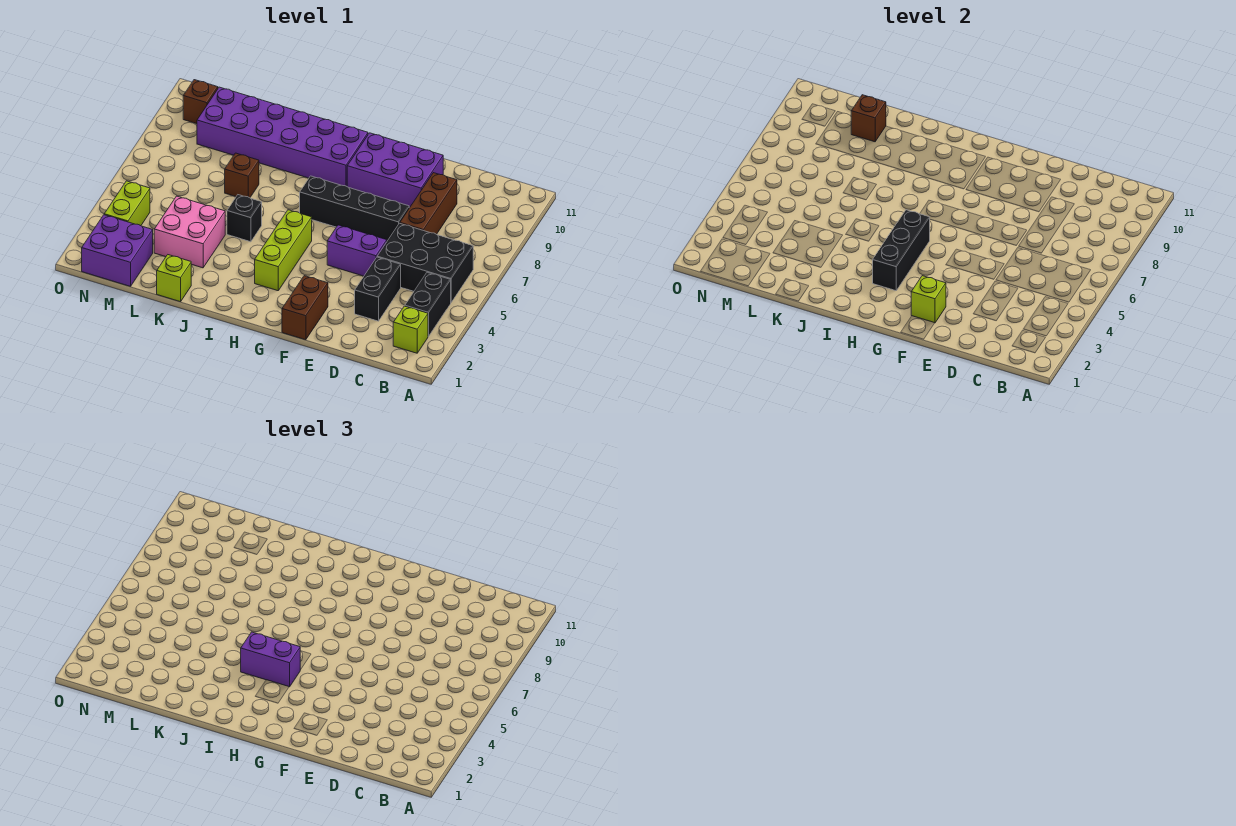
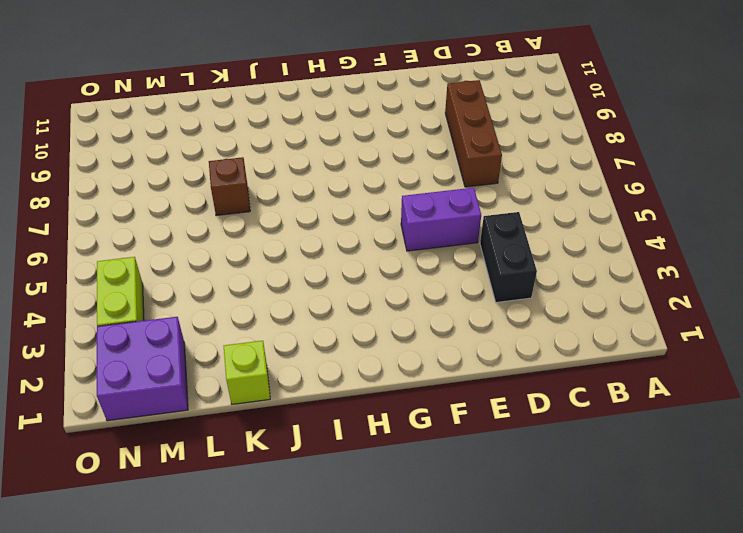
none -> lime brick B2 level 1
none -> black brick B3:B4 level 1
none -> black brick B5:D6 level 1

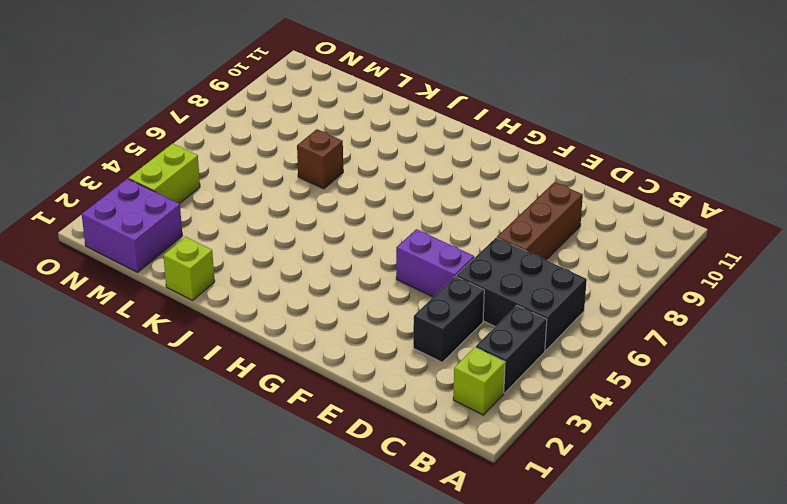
none -> black brick E7:H7 level 1
none -> purple brick E9:G10 level 1
none -> brown brick F1:F2 level 1

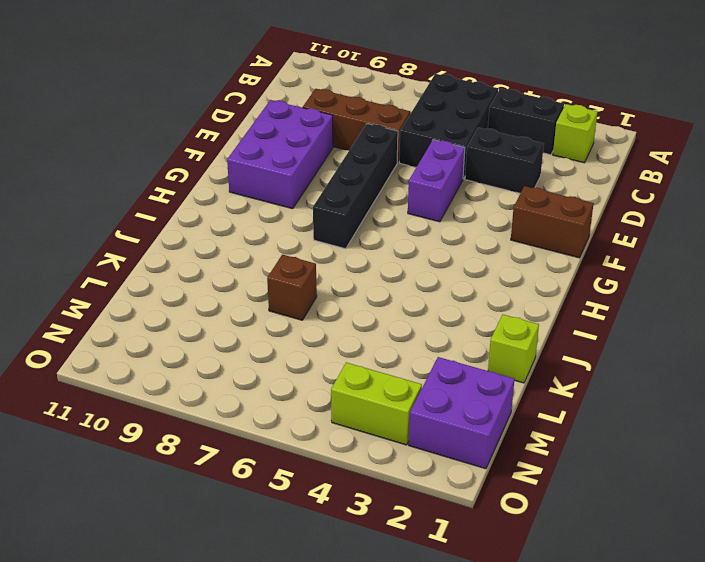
none -> lime brick H3:H5 level 1
none -> purple brick H9:M10 level 1
none -> black brick J5 level 1

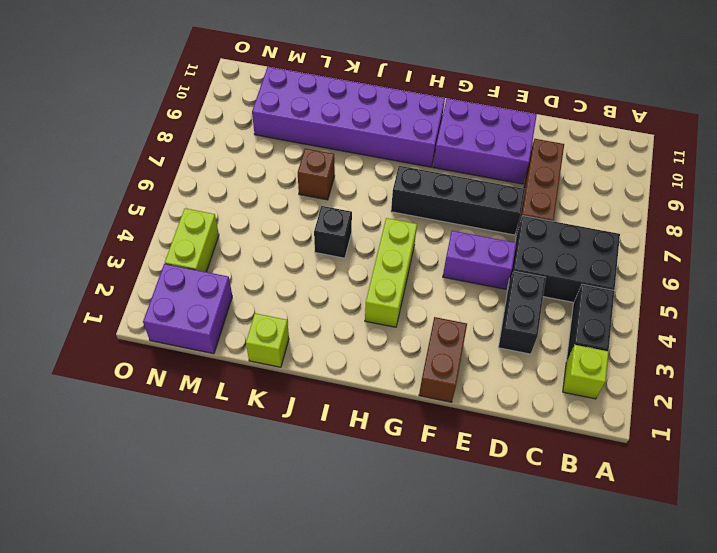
none -> pink brick K3:L4 level 1
none -> brown brick N10 level 1
none -> lime brick F2 level 2

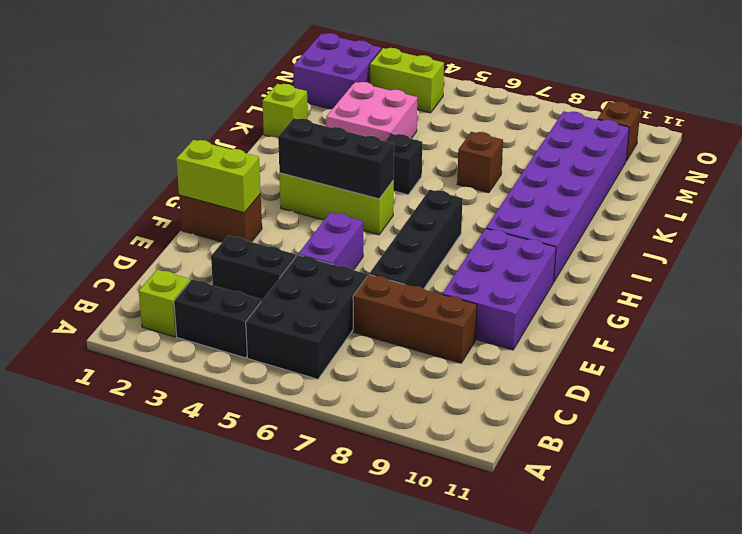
lime brick F1:F2 level 2 -> lime brick F2 level 2
none -> brown brick L10 level 2
none -> purple brick H4:I4 level 3

